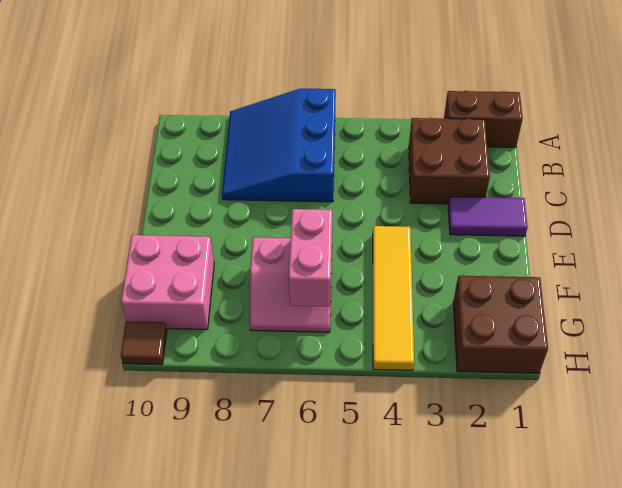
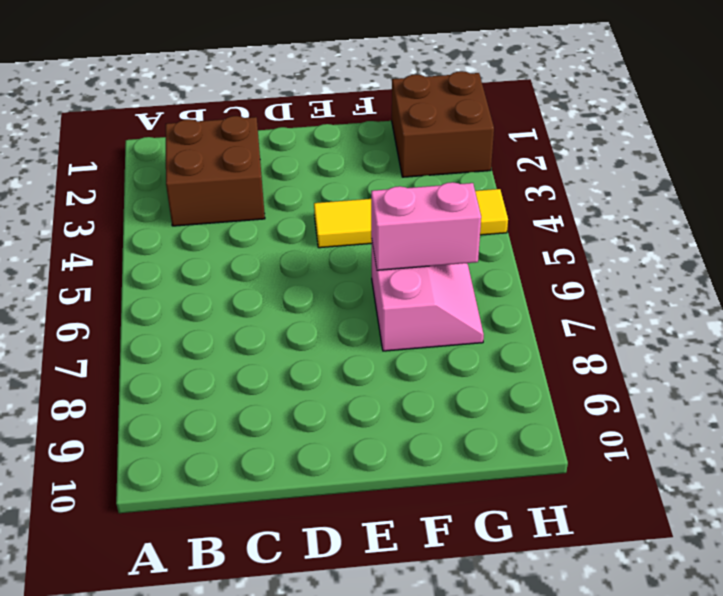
none -> brown brick A1:A2 level 1
none -> blue slope A6:C8 level 1 top 6

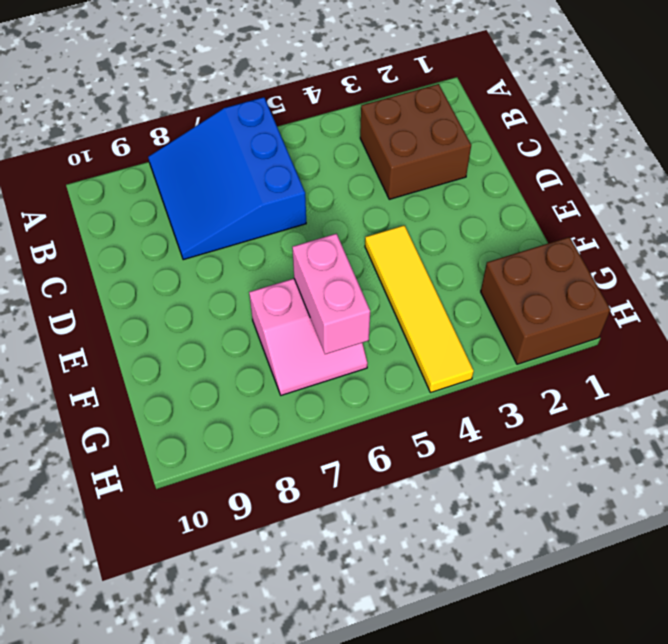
none -> brown brick A1:A2 level 1
none -> purple tile D1:D2 level 1

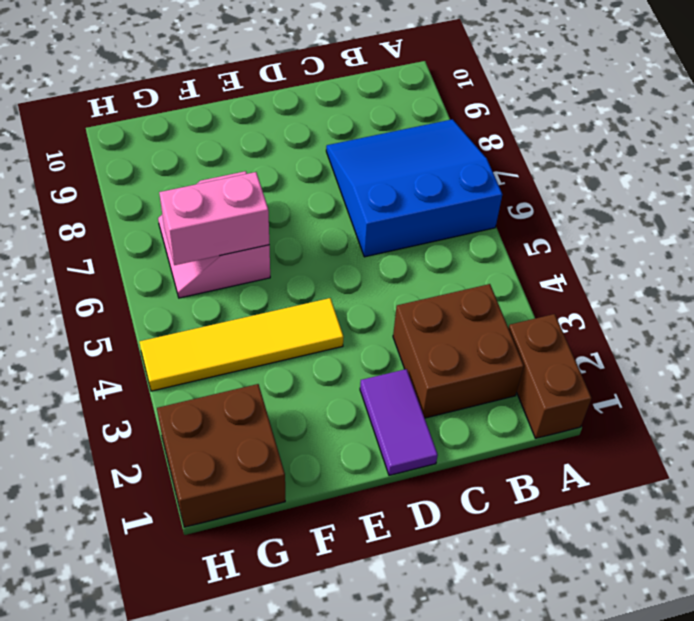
none -> pink brick F9:G10 level 1
none -> brown tile H10 level 1

